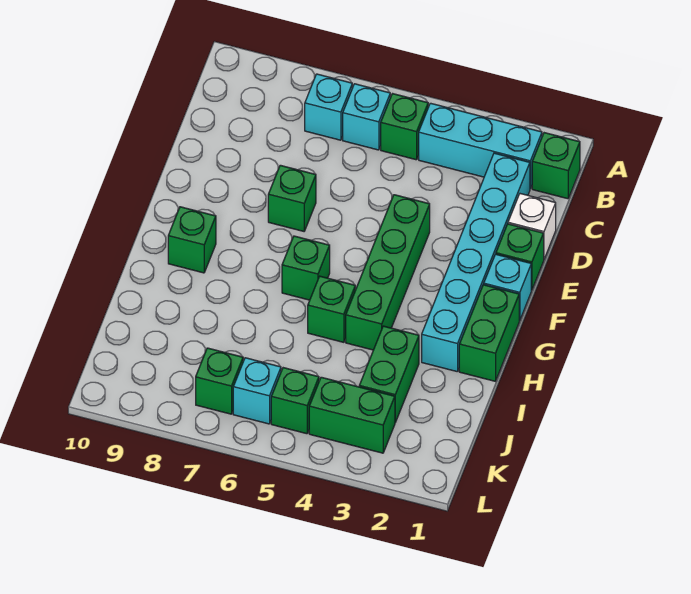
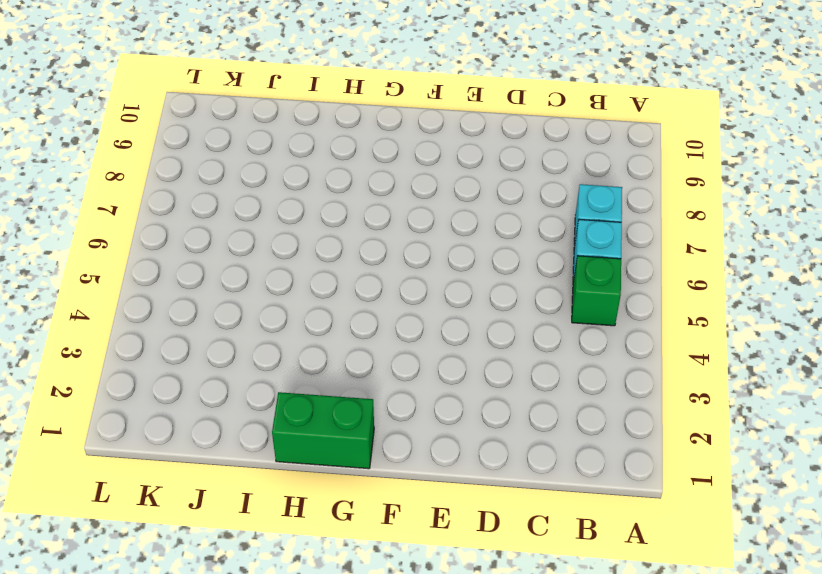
none -> green brick B1 level 1
none -> cyan brick B2:B4 level 1
none -> cyan brick C2:H2 level 1

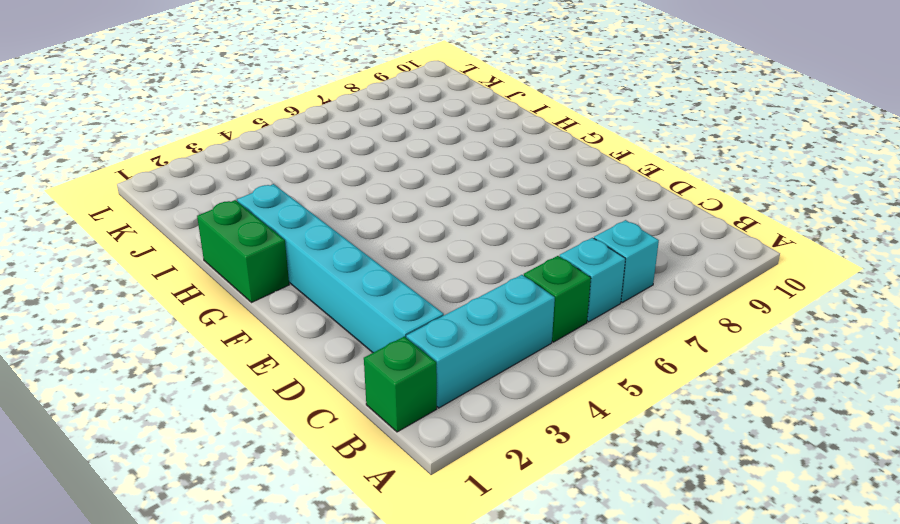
none -> white brick D1 level 1
none -> green brick E1 level 1
none -> green brick E4:H4 level 1

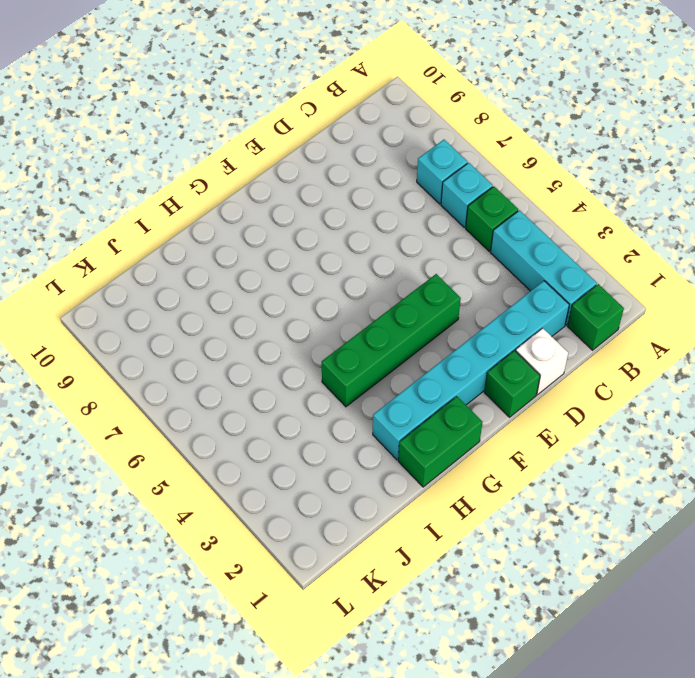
none -> green brick E7 level 1
none -> cyan brick F1 level 1
none -> green brick G6 level 1

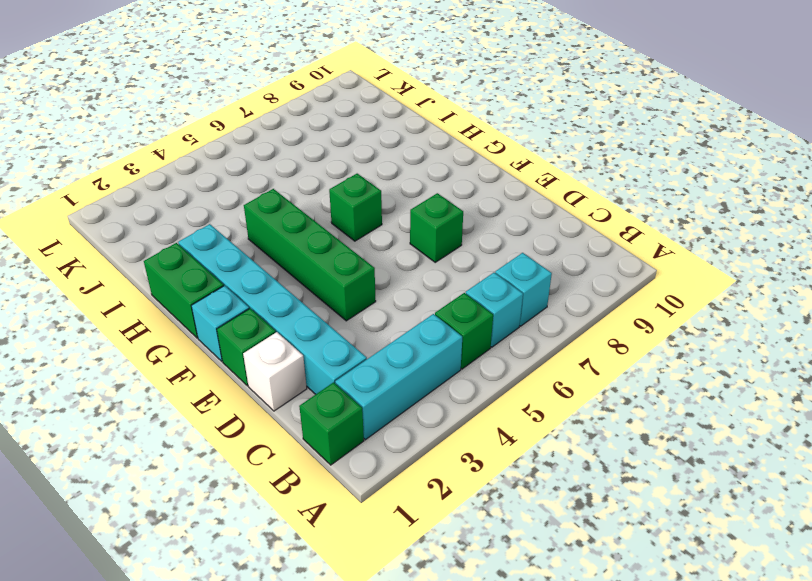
none -> green brick G9 level 1
none -> green brick H5 level 1
none -> green brick I3:J3 level 1

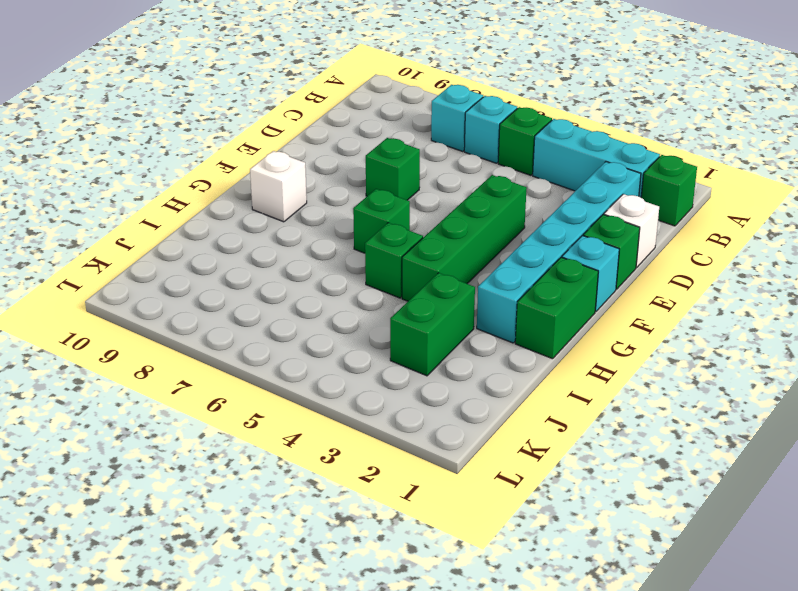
white brick G9 level 1 -> green brick G9 level 1
none -> green brick K3:K4 level 1
none -> green brick K5 level 1
none -> cyan brick K6 level 1

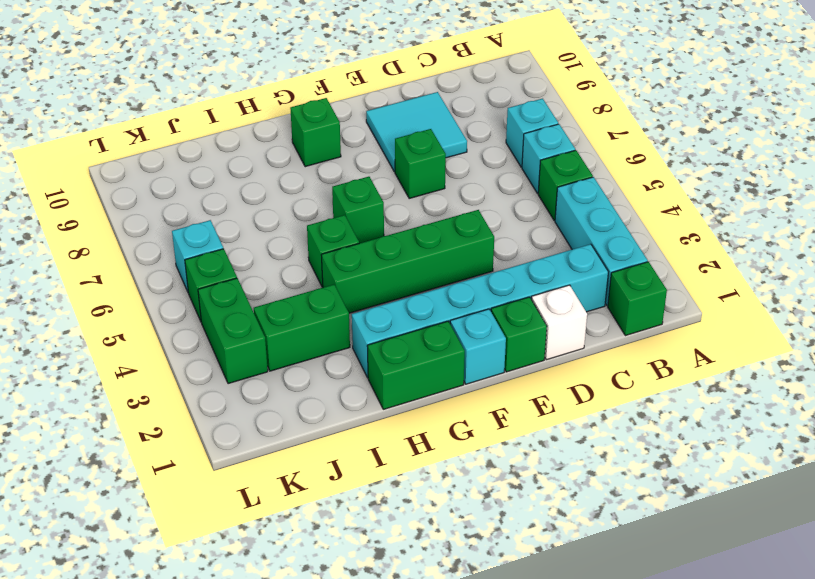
cyan tile D8:E9 level 1 -> none
none -> green brick K7 level 1

